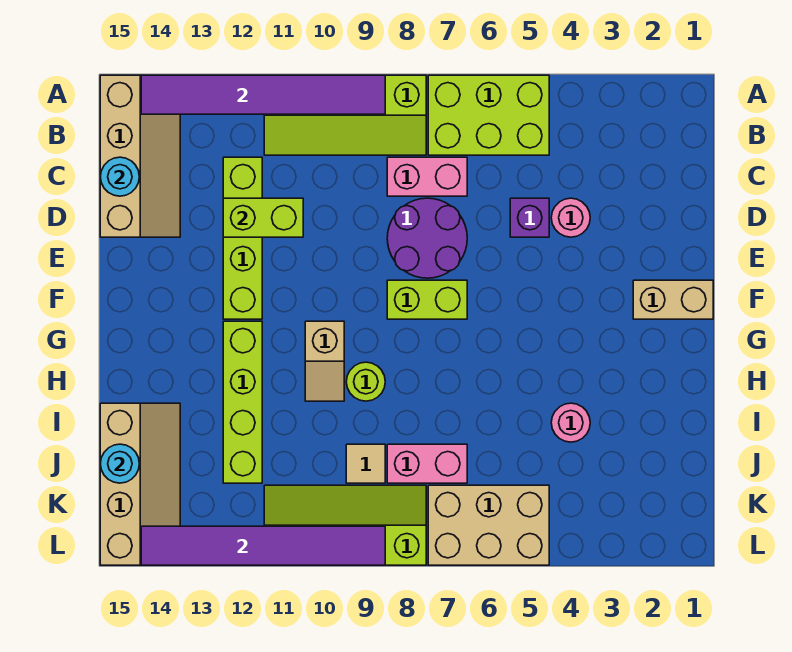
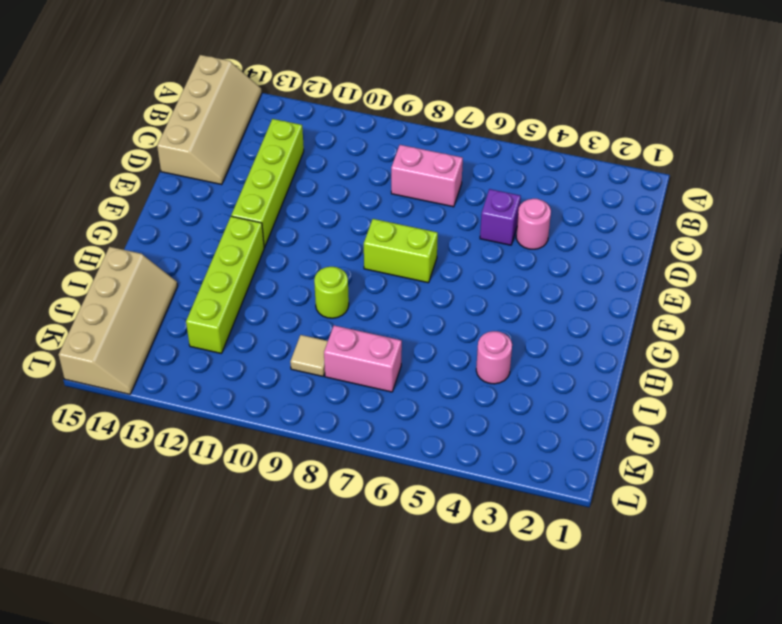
none -> lime brick A5:B7 level 1
none -> lime slope A8:B11 level 1 top A
none -> purple round brick D7:E8 level 1

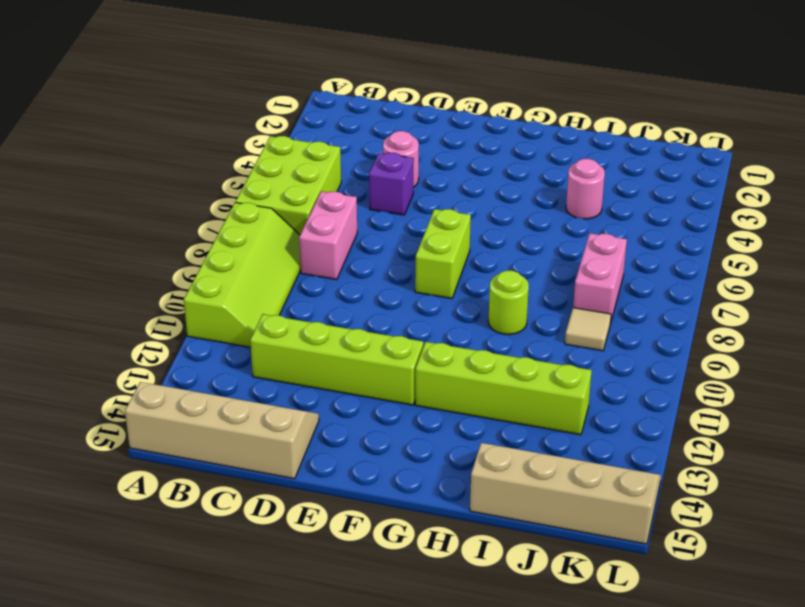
none -> purple round brick D7:E8 level 1
none -> tan brick F1:F2 level 1
none -> tan slope G10:H10 level 1 top G

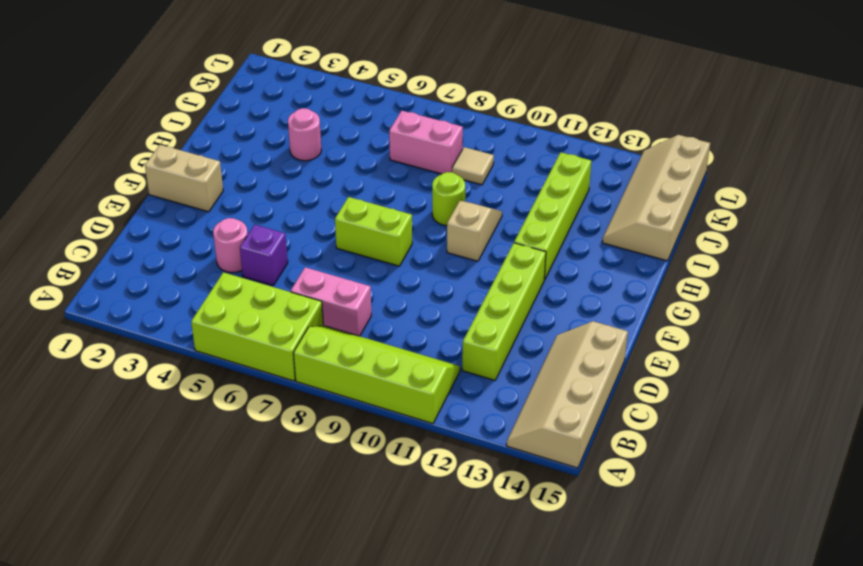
none -> purple round brick D7:E8 level 1
none -> tan brick K5:L7 level 1
none -> lime slope K8:L11 level 1 top L

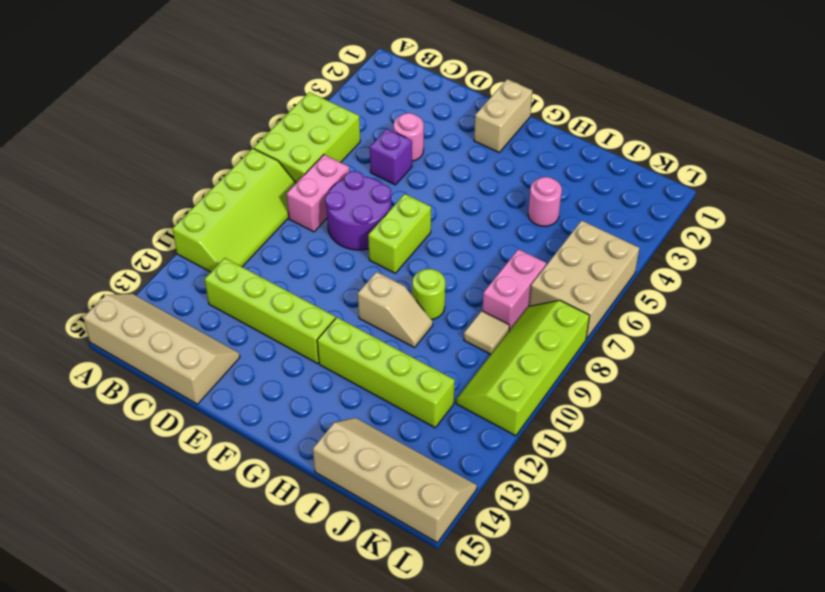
none -> purple tile A9:A14 level 2
none -> cyan round brick C15 level 2
none -> lime brick D11:D12 level 2

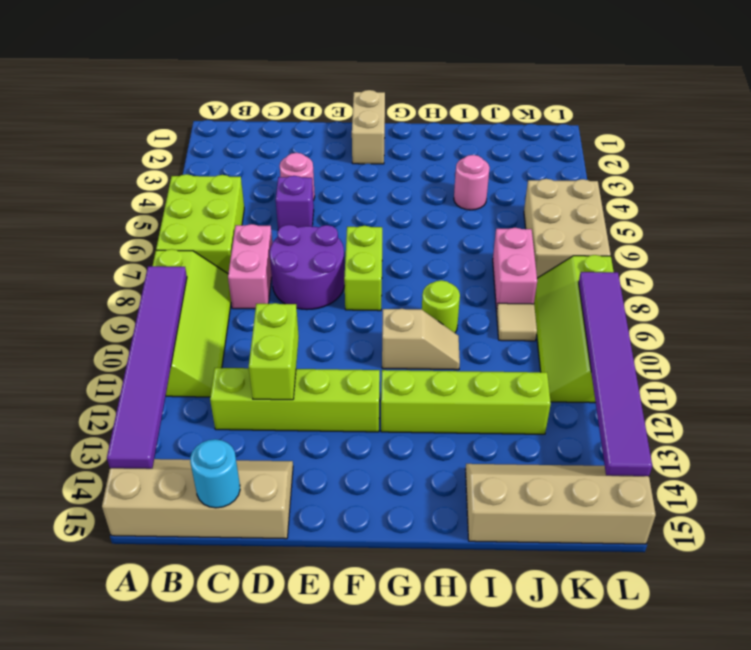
none -> cyan round brick J15 level 2

